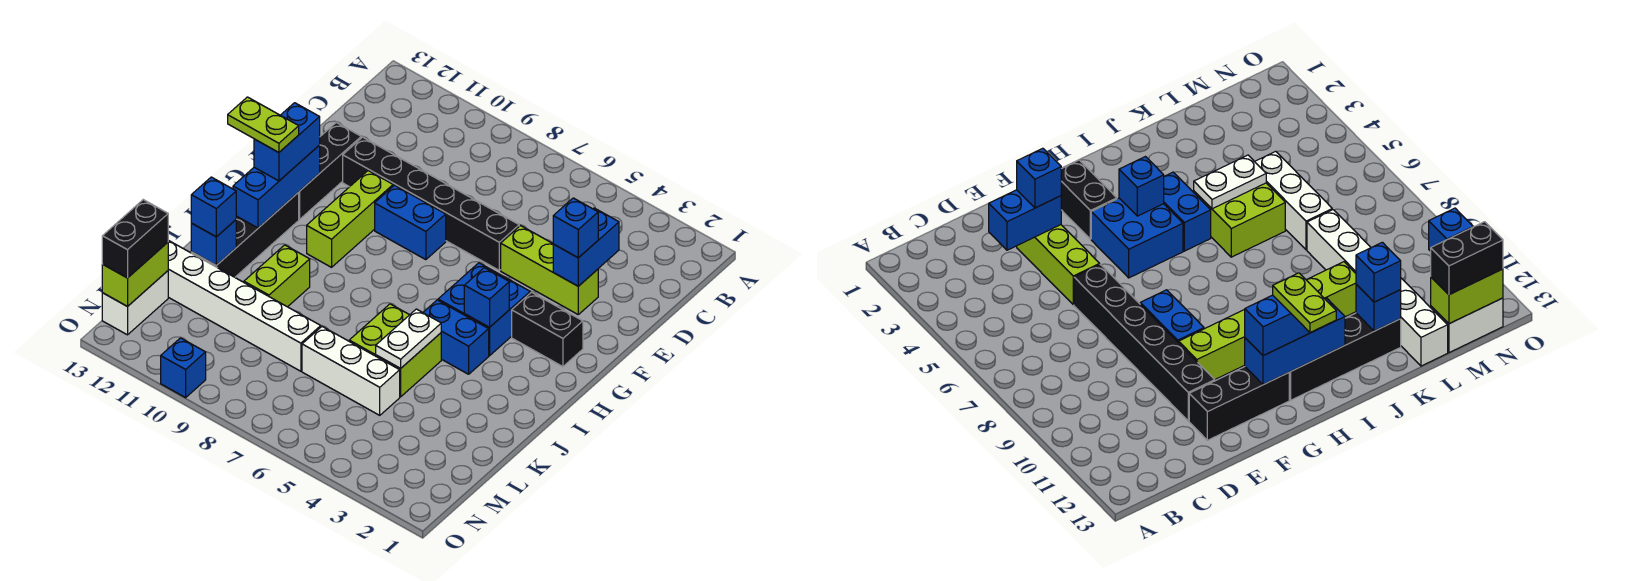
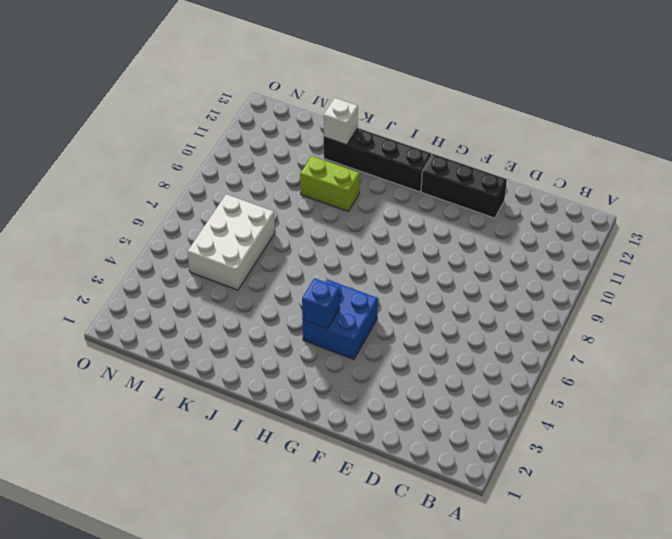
white brick K12 level 2 -> blue brick K12 level 2
white brick L5:M7 level 1 -> white brick L5:L7 level 1
none -> lime brick E3:E5 level 1
none -> black brick E6:E11 level 1
none -> blue brick F8:F9 level 1

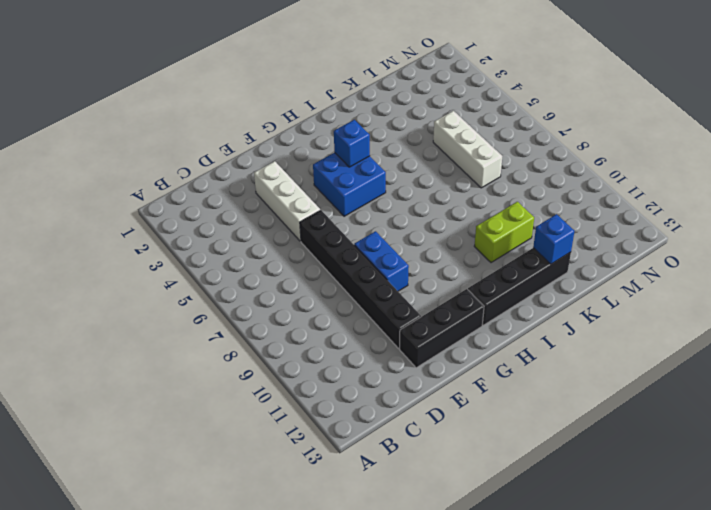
white brick E3:E5 level 1 -> lime brick E3:E5 level 1
none -> lime brick F10:H10 level 1
none -> black brick G2:G3 level 1
none -> blue brick I4:I5 level 1

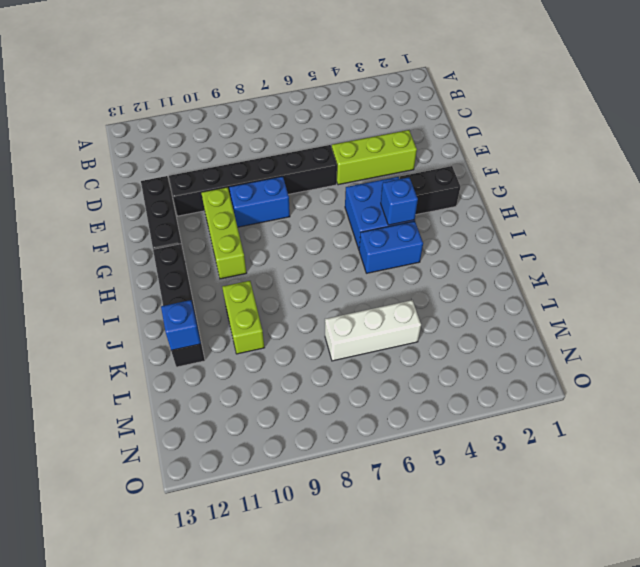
none -> lime brick J5:K6 level 1
none -> white brick L8:L13 level 1
none -> white brick M13:N13 level 1

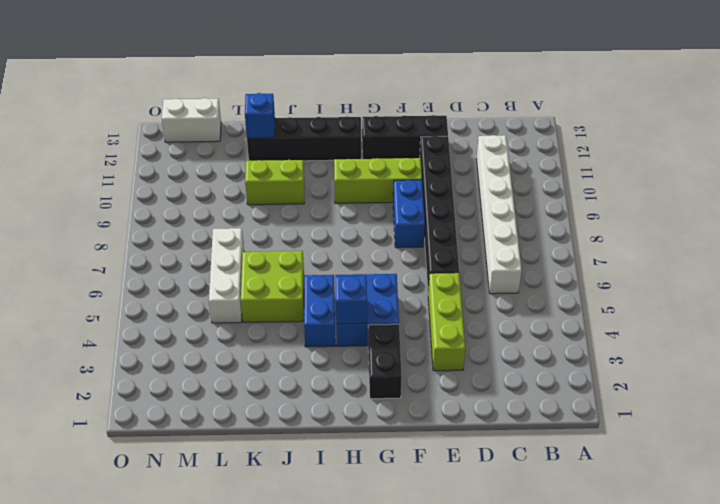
white brick C6:C11 level 1 -> white brick L8:L13 level 1
none -> blue brick O10 level 1
none -> blue brick D3:E3 level 2
none -> blue brick G12:I12 level 2

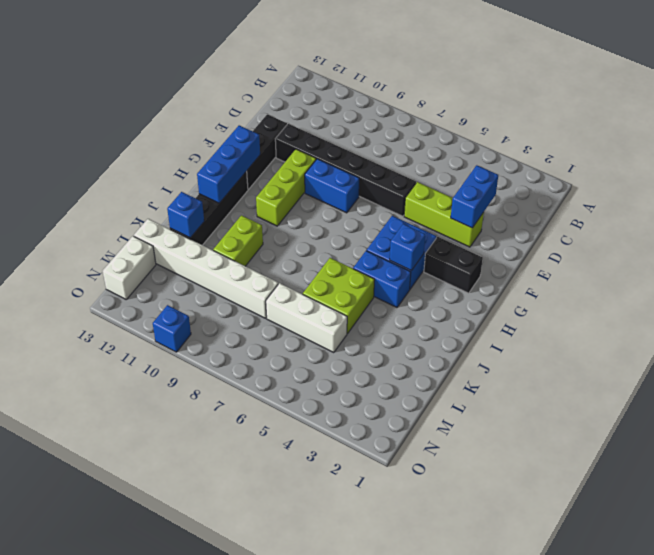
none -> white plate J5:K5 level 2
none -> lime brick M13:N13 level 2
none -> blue brick E3 level 3

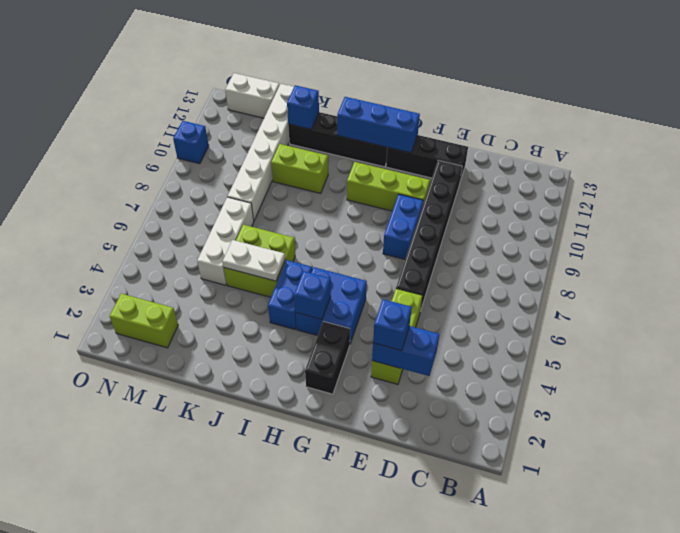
lime brick M2:N2 level 1 -> lime brick M13:N13 level 2
none -> blue brick G12:H12 level 3
none -> blue brick K12 level 3
none -> black brick M13:N13 level 3

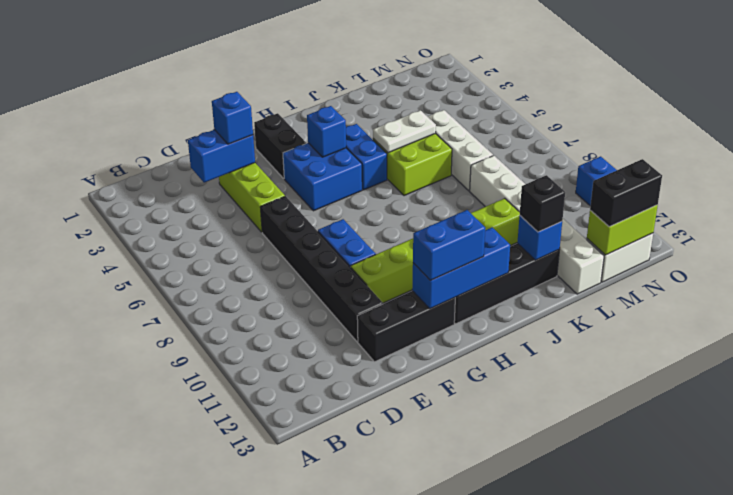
black brick K12 level 3 -> blue brick K12 level 3
none -> lime plate H12:H13 level 4

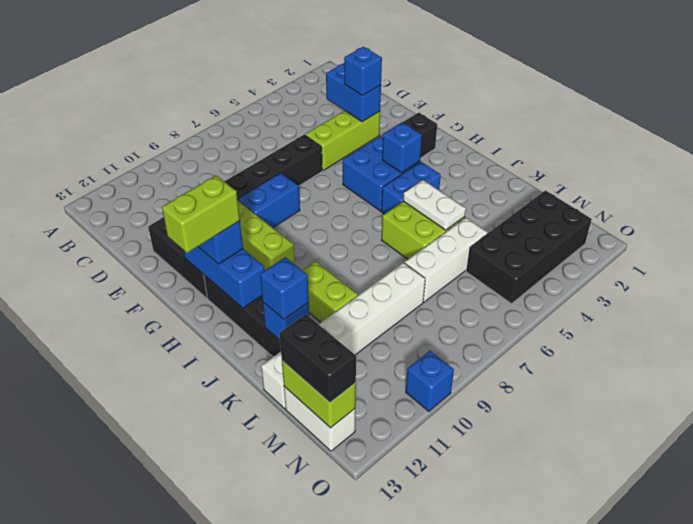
lime brick H12:H13 level 4 -> lime plate H12:H13 level 4
black brick M2:N5 level 1 -> none

